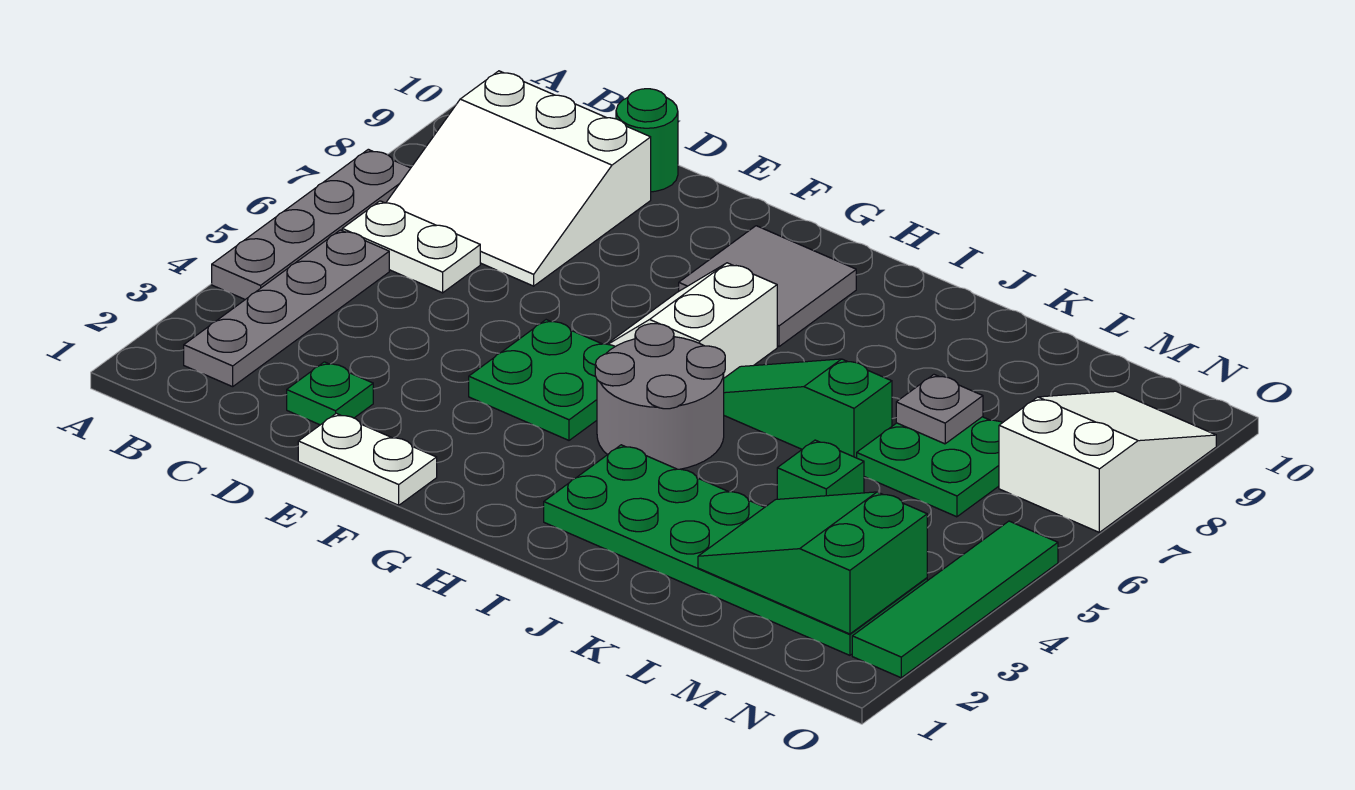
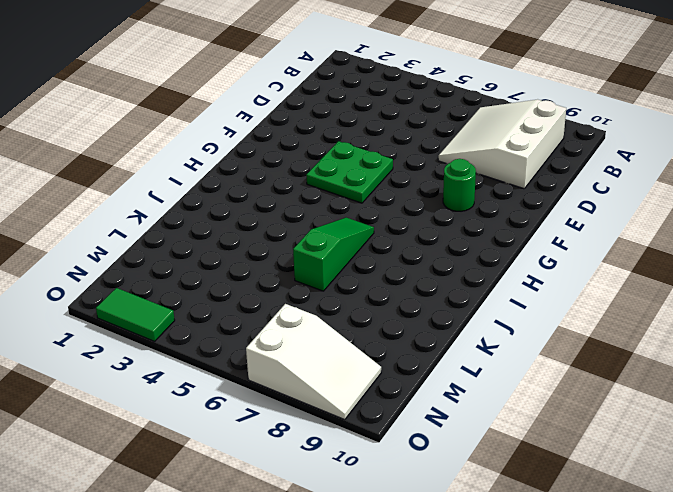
green round brick F8 level 1 -> green round brick D10 level 1
green tile O2:O3 level 1 -> green tile O2:O5 level 1
none -> grey plate A4:A7 level 1
none -> grey plate B2:B5 level 1
none -> white plate B6:C6 level 1

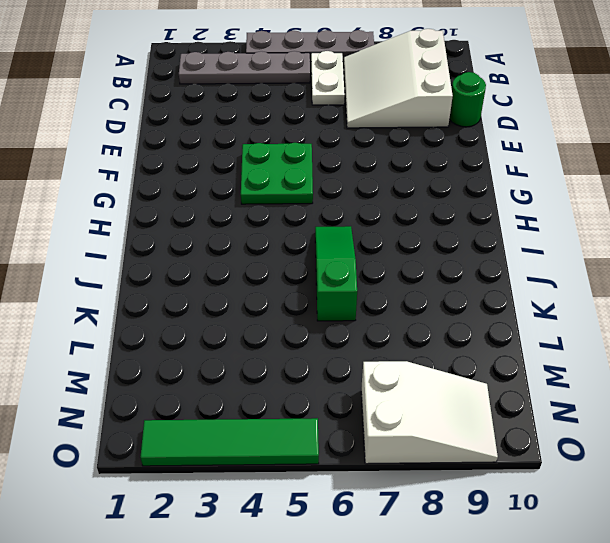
none -> green plate D2 level 1
none -> white plate E1:F1 level 1
none -> white slope G6:H7 level 1 top H

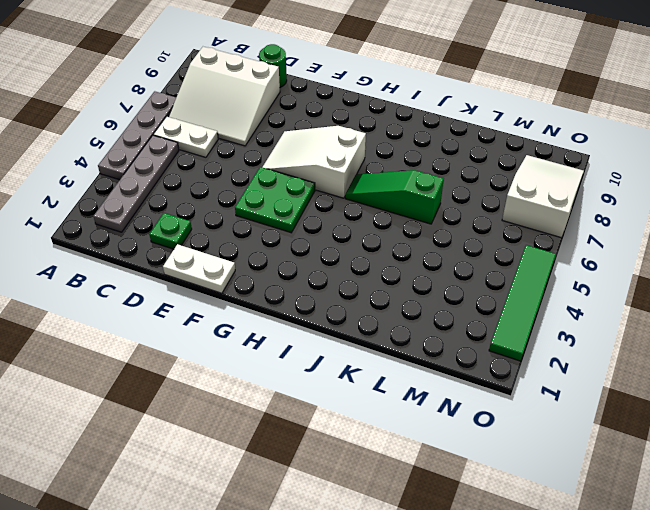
white slope F6:H7 level 1 top H -> white slope G6:H7 level 1 top H
none -> grey tile G8:H9 level 1
none -> grey round brick H4:I5 level 1
none -> green plate I2:N3 level 1

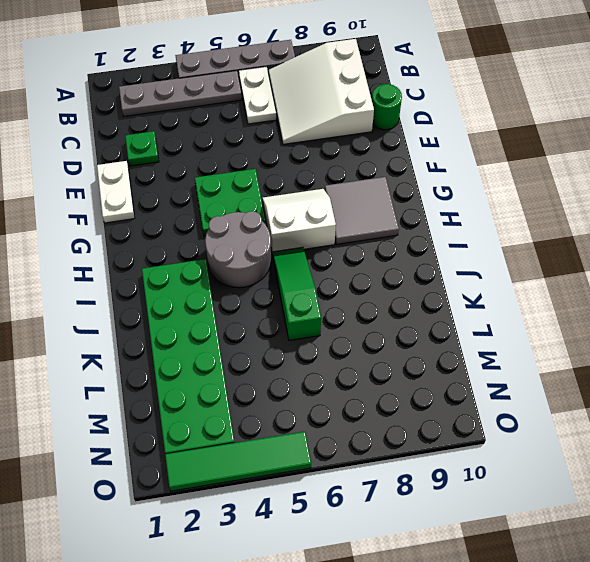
none -> green brick L4 level 1
none -> green plate L6:M7 level 1
none -> white slope N7:O9 level 1 top 7

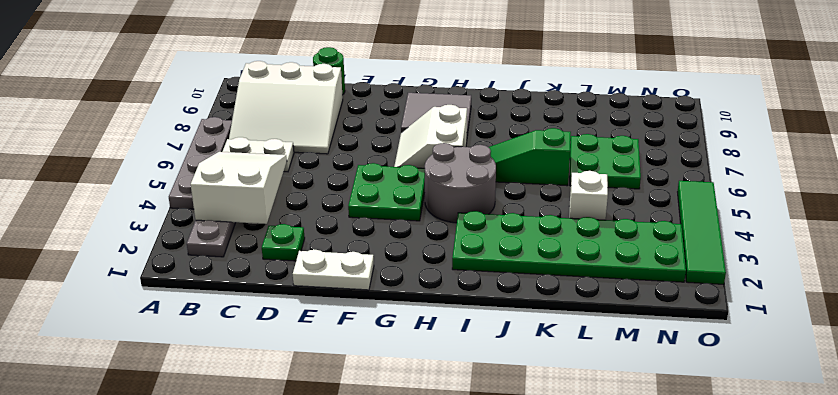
white slope B3:C5 level 2 top 3 -> white slope N7:O9 level 1 top 7
white brick L4 level 1 -> green brick L4 level 1
none -> green slope L2:N3 level 2 top N
none -> grey plate L7 level 2

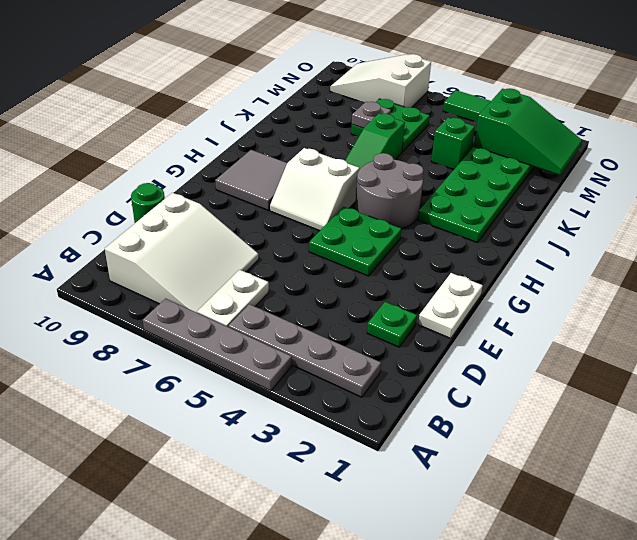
green slope M1:N3 level 2 top 3 -> green slope L2:N3 level 2 top N

